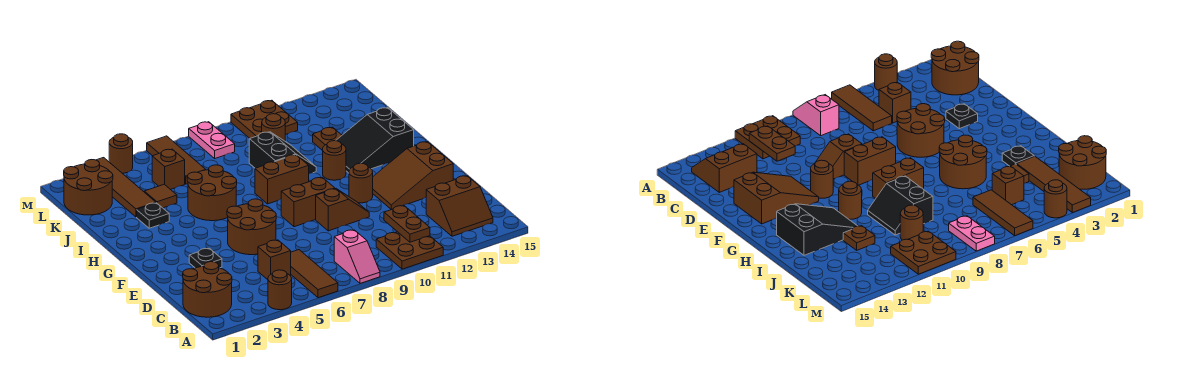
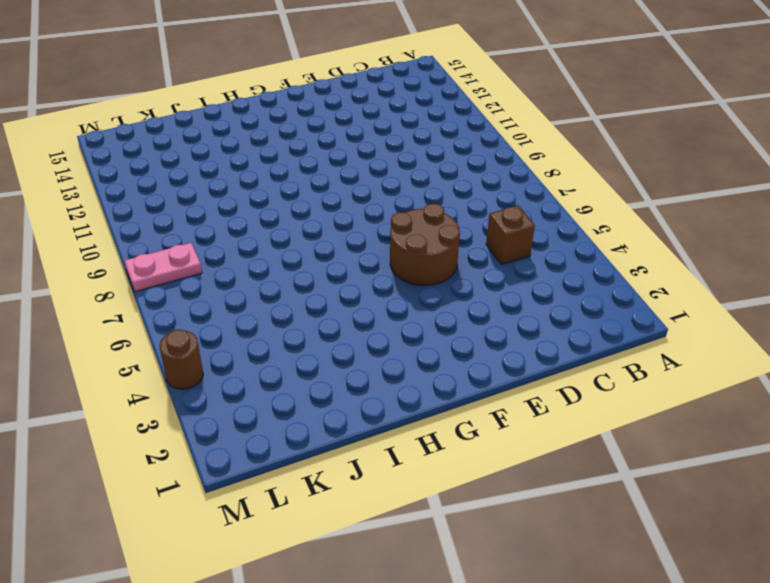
none -> brown round brick A4 level 1
none -> brown tile A6:C6 level 1
none -> pink slope A8:B8 level 1 top B
none -> brown plate A10:B11 level 1

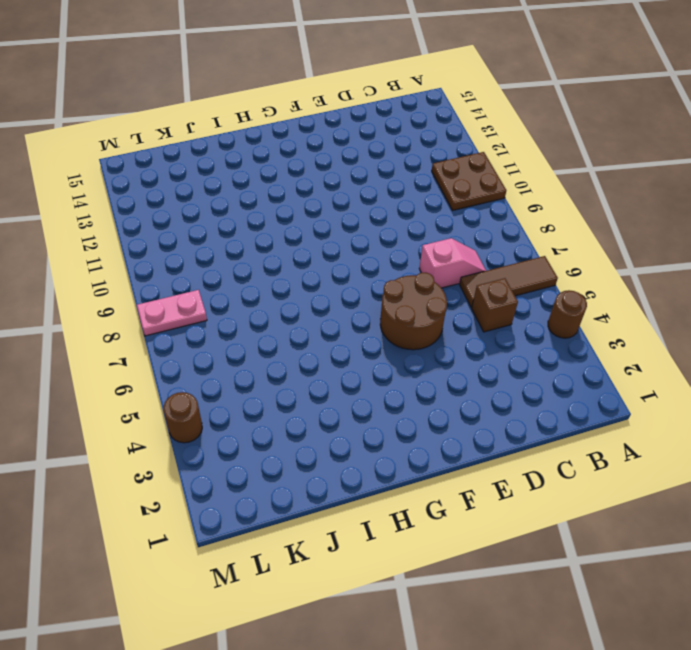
pink slope C7:D7 level 1 top D -> pink slope A8:B8 level 1 top B
none -> brown round brick B1:C2 level 1
none -> brown slope B13:C14 level 1 top C
none -> black plate E3 level 1
none -> brown slope E9:E10 level 1 top 9

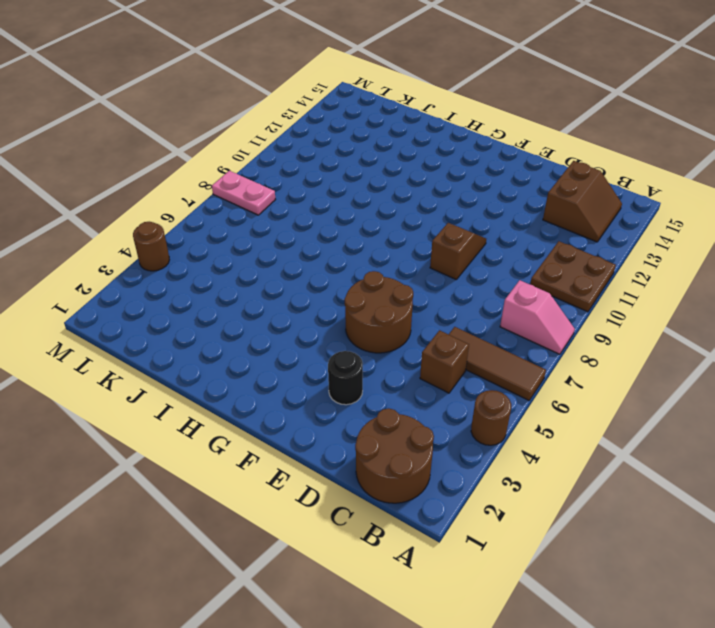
black round brick E3 level 1 -> black plate E3 level 1
none -> brown slope E12:F14 level 1 top 14
none -> brown brick F8:F9 level 1
none -> brown round brick F11 level 1
none -> brown round brick H5:I6 level 1

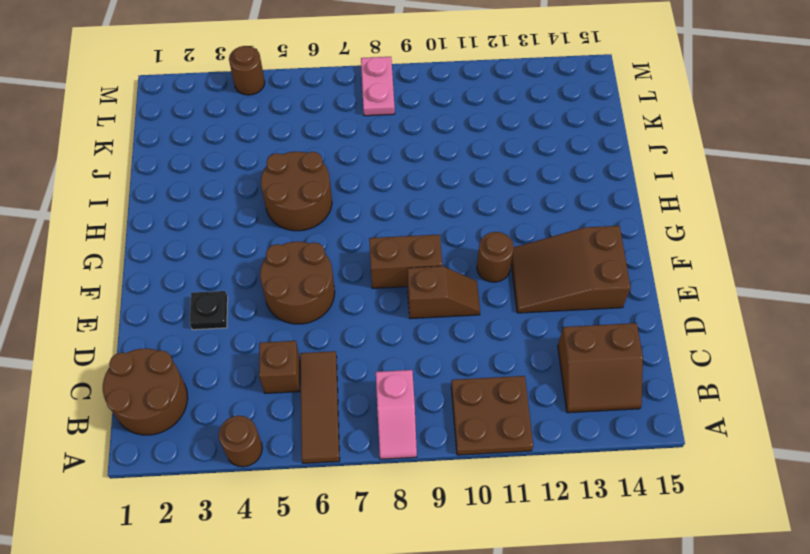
none -> brown brick H8:H9 level 1
none -> brown round brick H11 level 1
none -> black slope H12:I14 level 1 top 14
none -> black plate I3 level 1

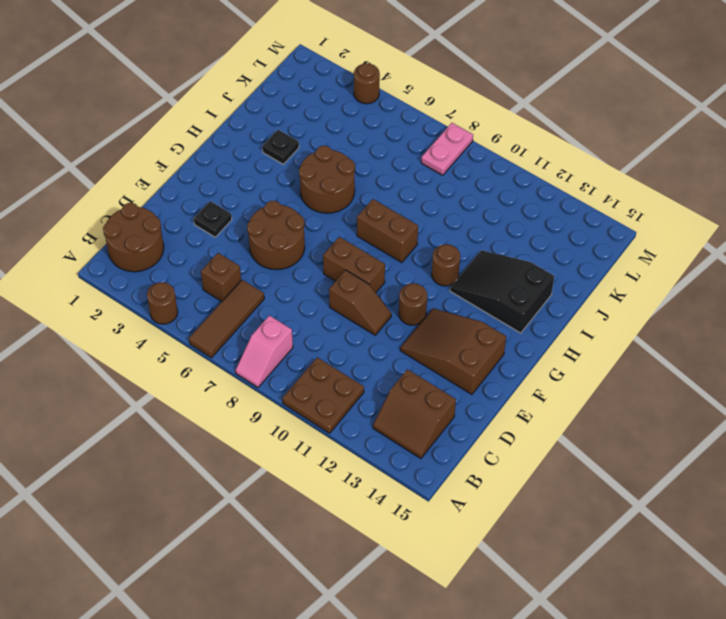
none -> black slope I9:J10 level 1 top 9
none -> brown tile J3:M3 level 1
none -> brown tile J4 level 1
none -> brown plate J12 level 1

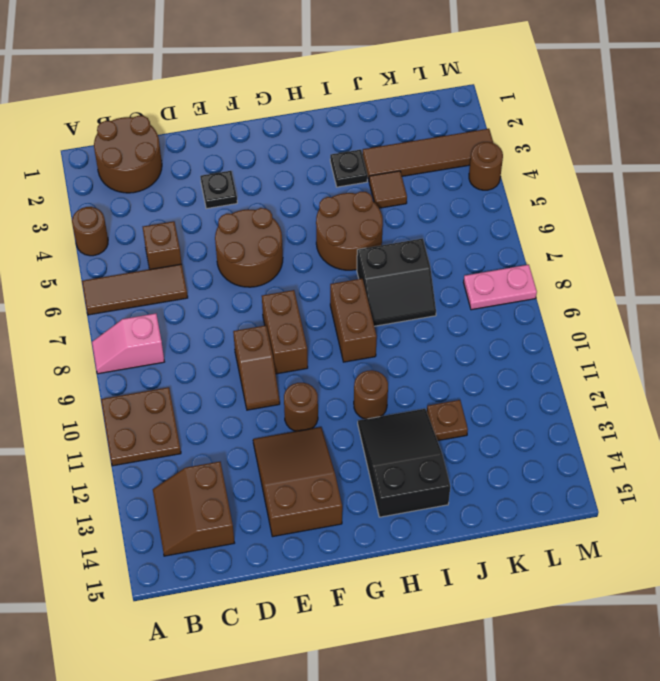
black slope I7:J8 level 1 top 7 -> black slope I9:J10 level 1 top 9
none -> brown round brick K1:L2 level 1
none -> brown brick K5 level 1
none -> brown tile K6:M6 level 1
none -> brown round brick K10 level 1

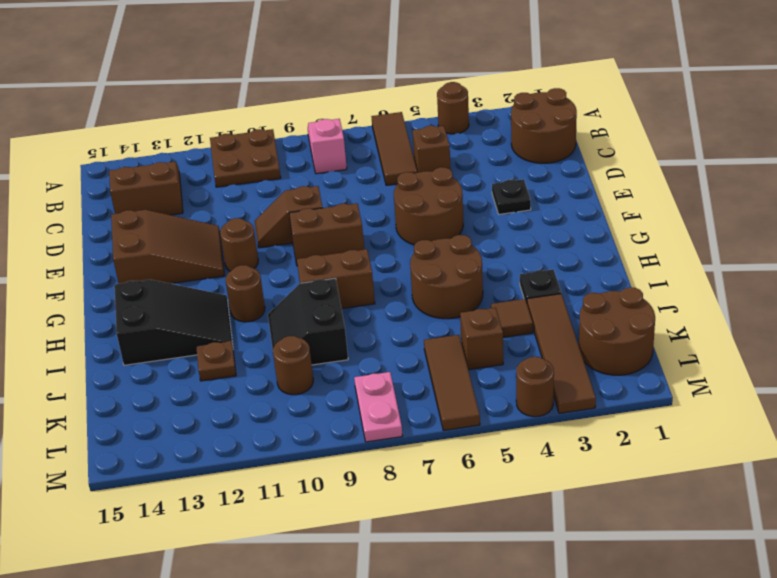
none -> brown plate L10:M11 level 1
none -> brown plate B11:C11 level 2

